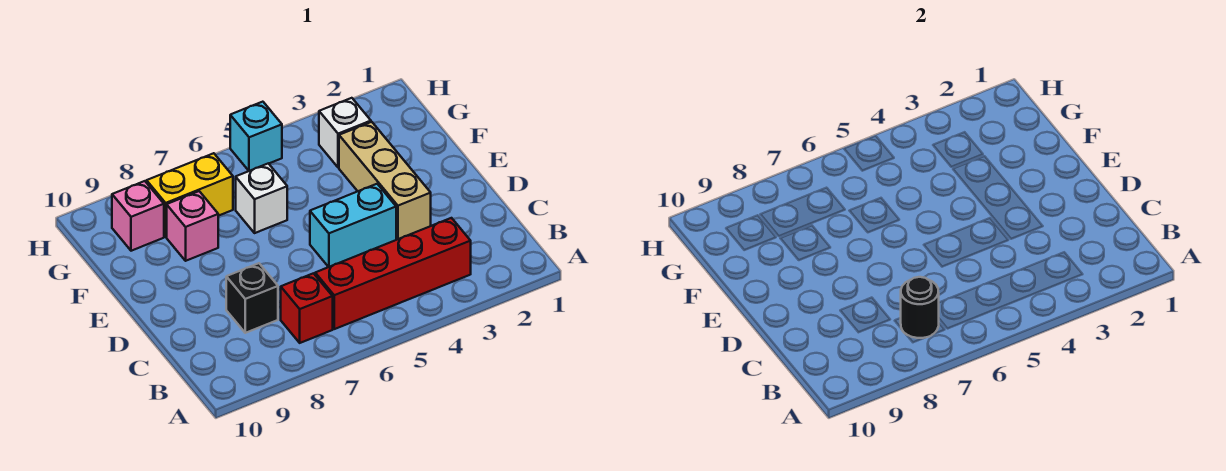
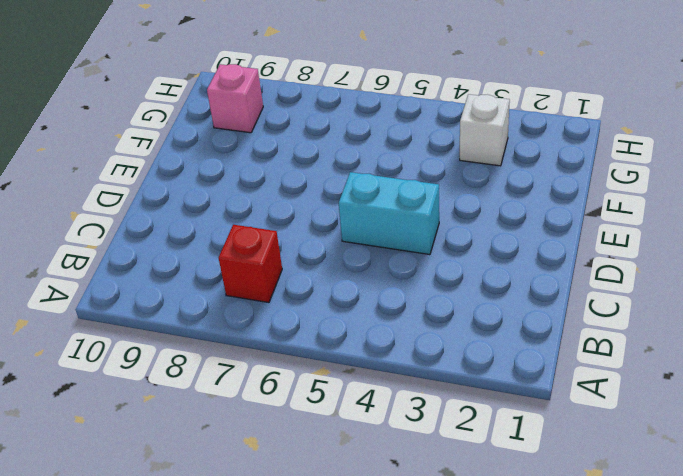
none -> red brick B3:B6 level 1
none -> black brick C8 level 1
none -> tan brick D3:F3 level 1

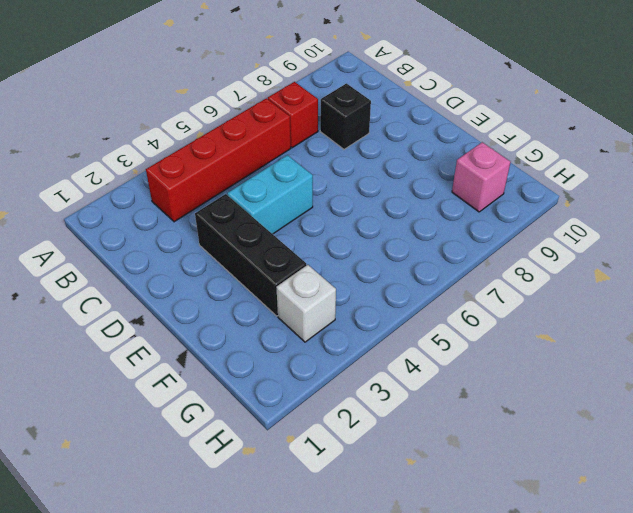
black brick D3:F3 level 1 -> tan brick D3:F3 level 1
none -> white brick F6 level 1
none -> pink brick F8 level 1
none -> yellow brick G7:G8 level 1

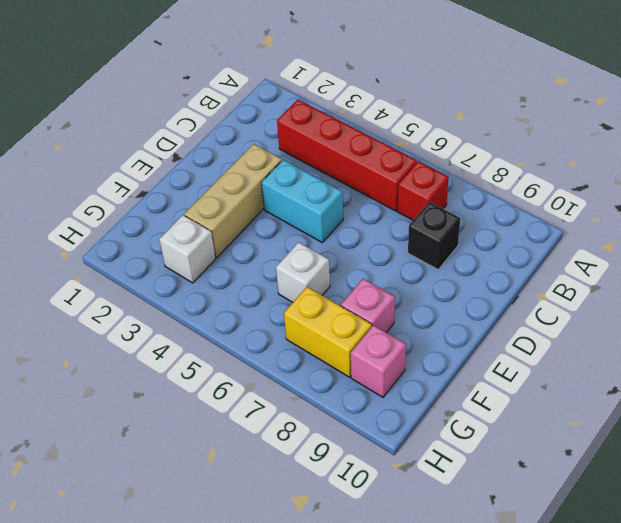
none -> cyan brick H5 level 1
none -> black round brick B7 level 2

